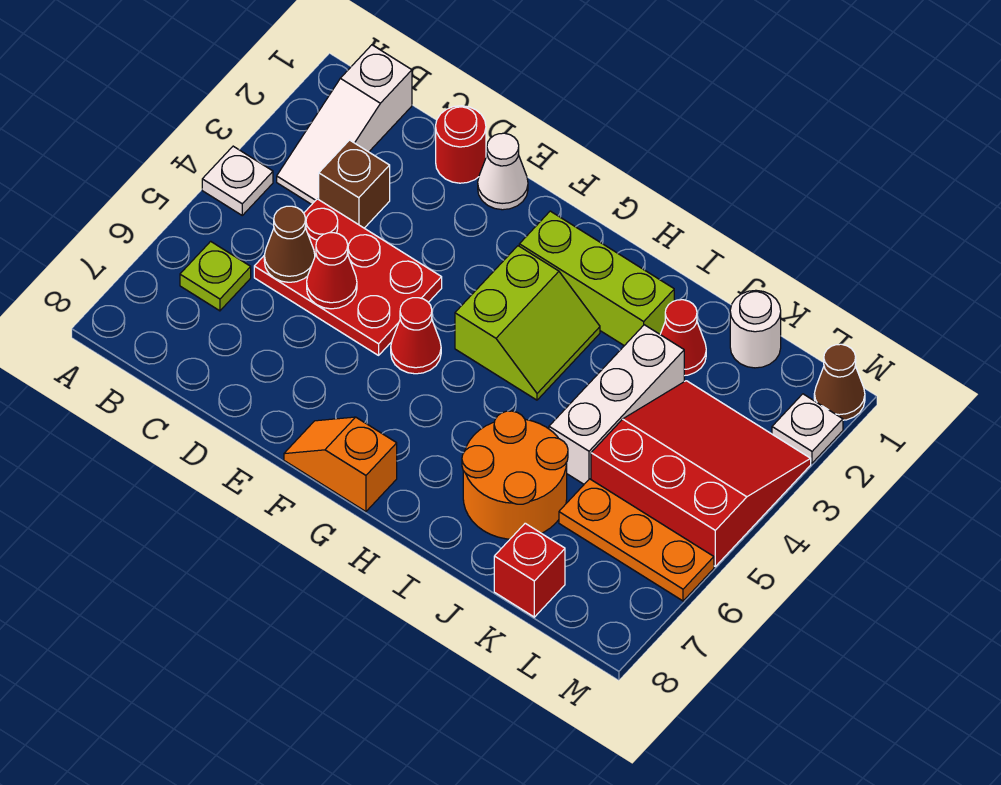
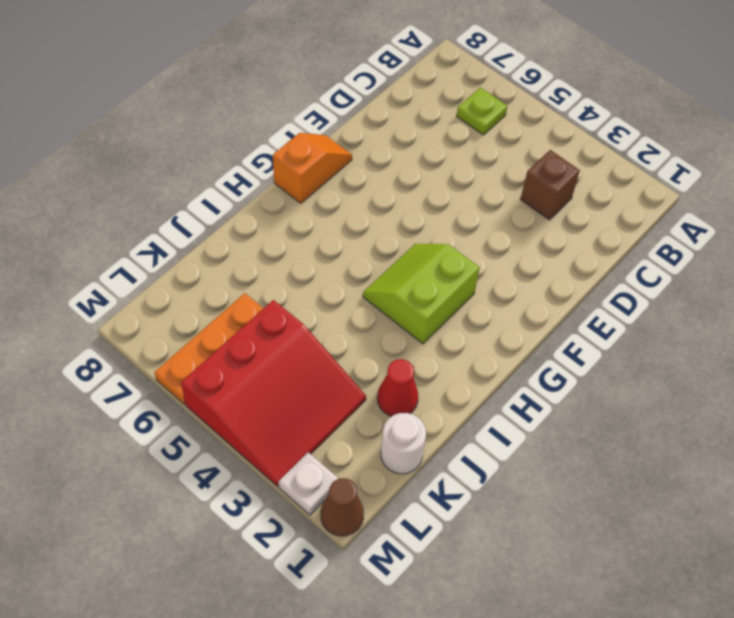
lime slope G3:H4 level 1 top 3 -> lime slope G3:H4 level 1 top G
none -> white plate A4 level 1
none -> white slope B1:B3 level 1 top 1
none -> red plate C4:E5 level 1

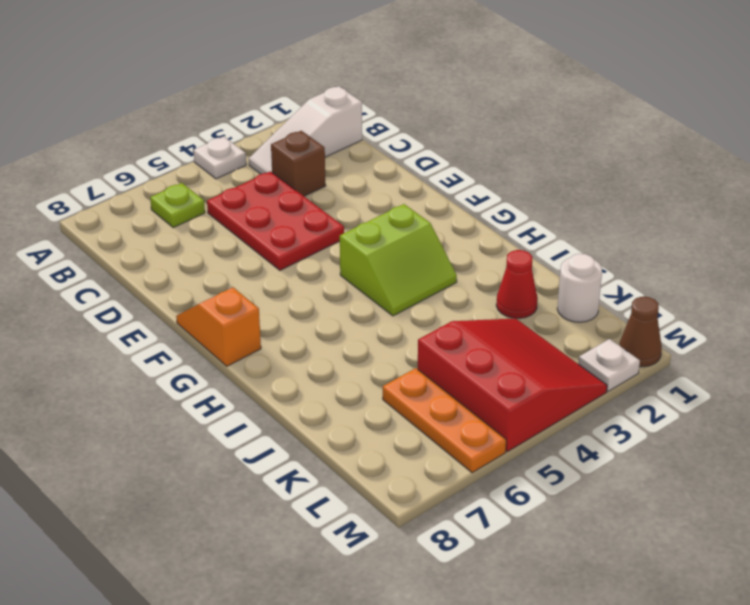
none -> red round brick D1 level 1
none -> white cone E1 level 1
none -> red cone F5 level 1

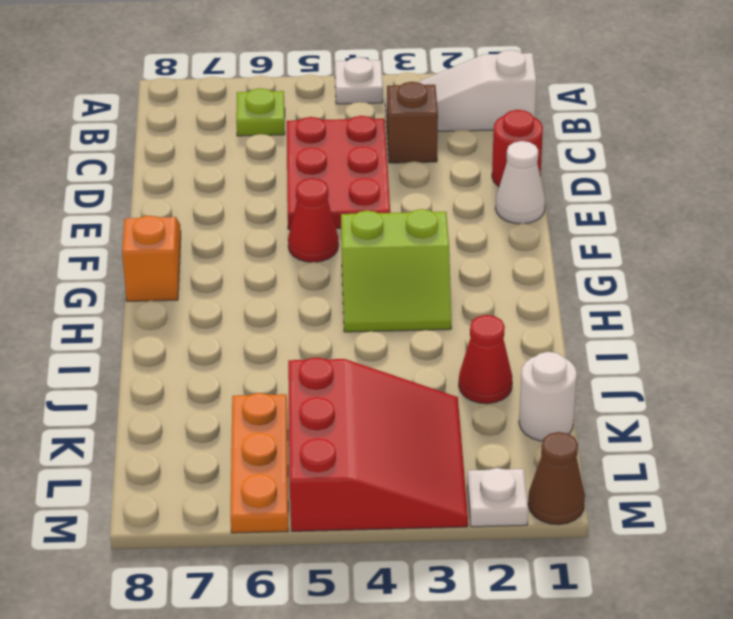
none -> lime brick G2:I2 level 1
none -> orange round brick I6:J7 level 1
none -> white brick J3:J5 level 1

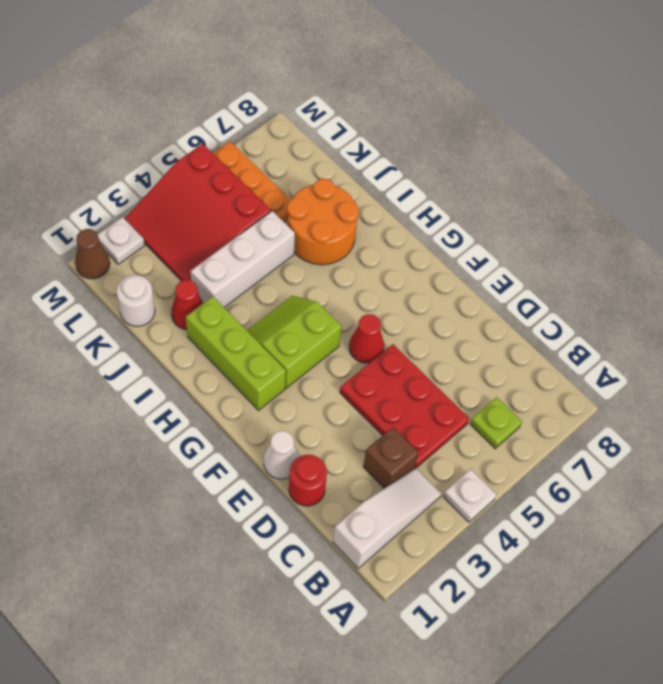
none -> orange slope F8:G8 level 1 top G
none -> red brick K8 level 1
none -> brown cone C5 level 2

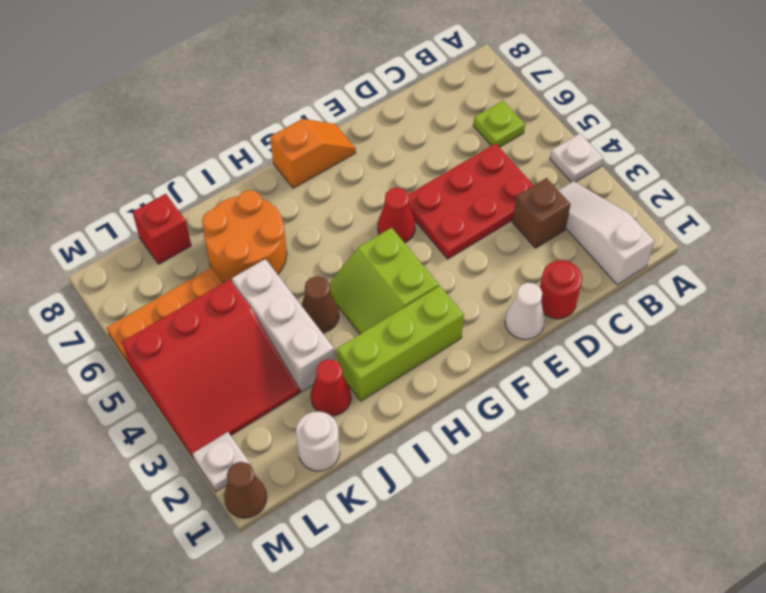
brown cone I4 level 1 -> brown cone C5 level 2
none -> red cone D5 level 2

